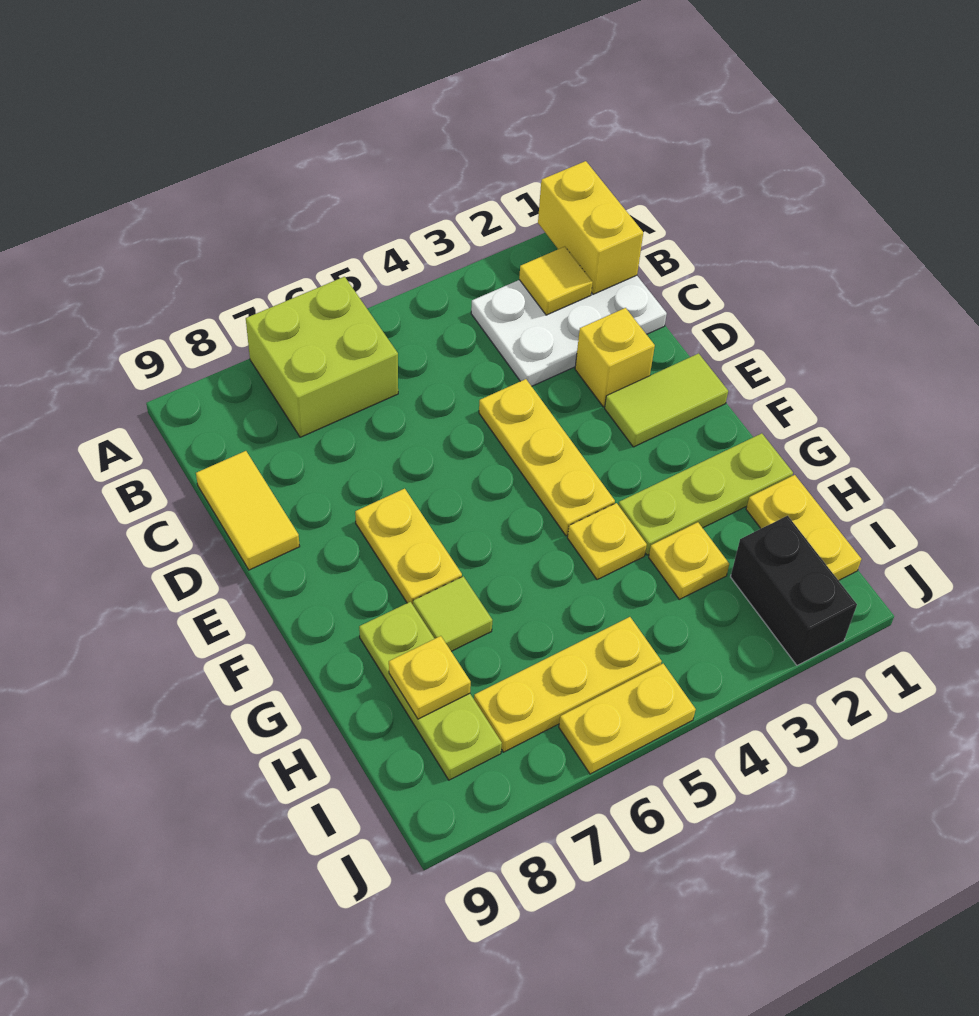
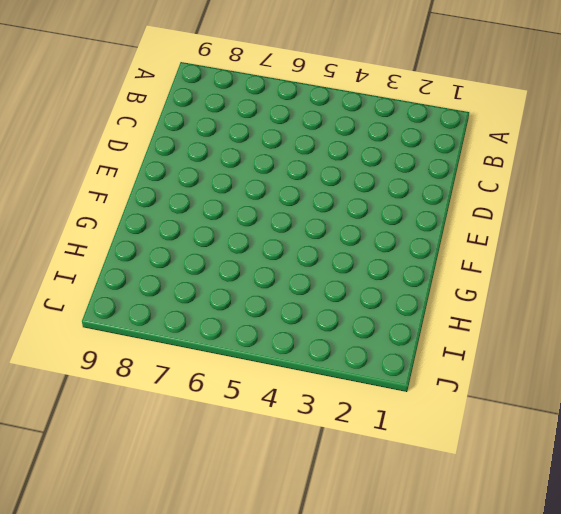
none -> lime brick A6:B7 level 1
none -> white plate B1:C3 level 1
none -> yellow tile C9:D9 level 1

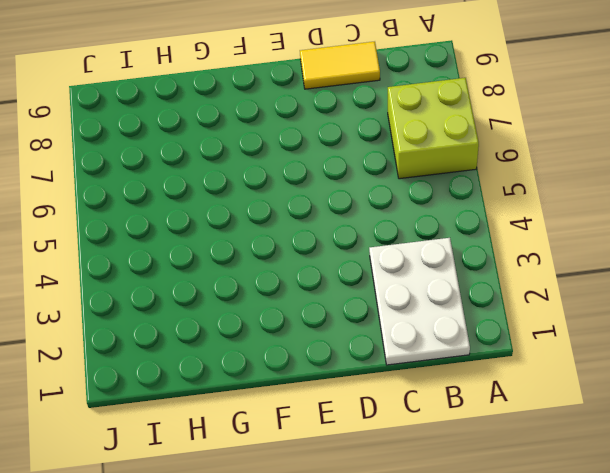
none -> yellow brick D2 level 1
none -> yellow plate D4:F4 level 1
none -> lime tile E1:E2 level 1

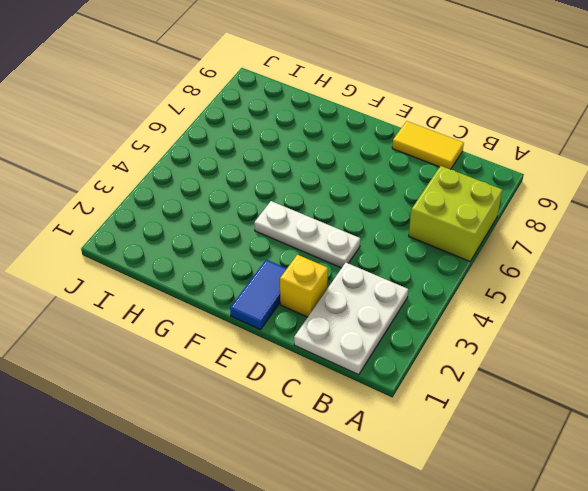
white plate D4:F4 level 1 -> yellow plate D4:F4 level 1
blue tile E1:E2 level 1 -> lime tile E1:E2 level 1
none -> yellow plate E7:F7 level 1
none -> lime plate G1:G3 level 1
none -> yellow plate G4 level 1

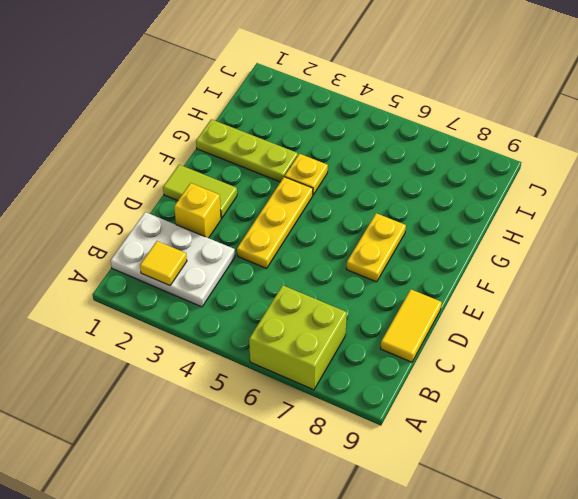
none -> lime tile G7 level 1
none -> lime plate G8:I8 level 1
none -> yellow plate H1:I1 level 1

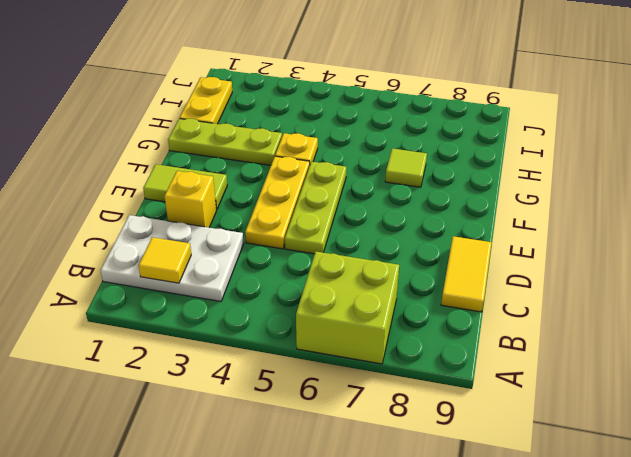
lime plate D5:F5 level 1 -> lime plate G8:I8 level 1
none -> yellow plate E7:F7 level 1
none -> yellow plate H3 level 1
none -> black brick I2:J2 level 1

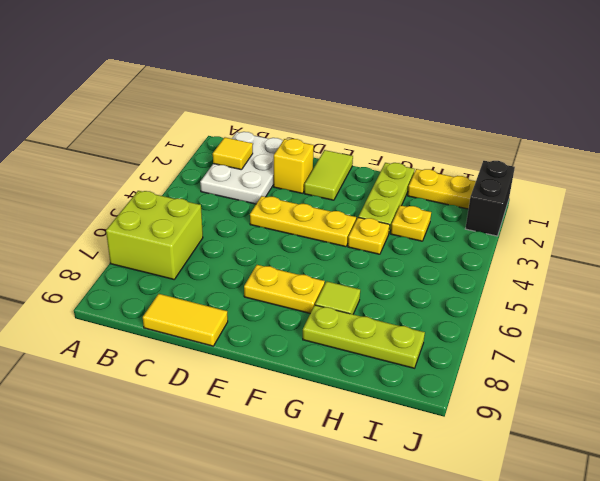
black brick J1:J2 level 1 -> black brick I2:J2 level 1
none -> yellow plate I5:I7 level 1
none -> yellow plate J5:J6 level 1
none -> yellow brick A1:B1 level 2

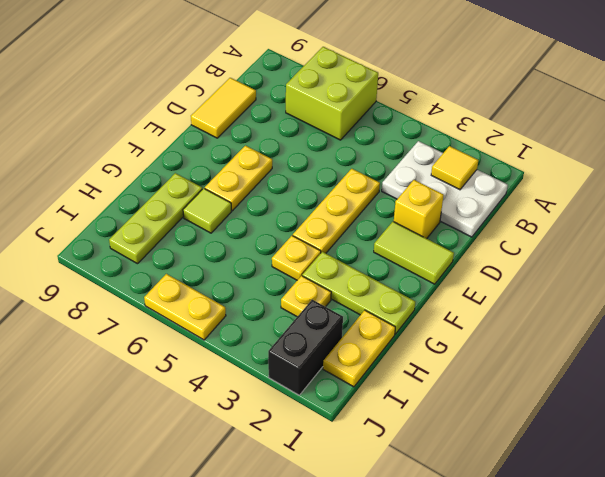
none -> yellow plate I5:I7 level 1
none -> yellow brick A1:B1 level 2
none -> yellow plate H8 level 2

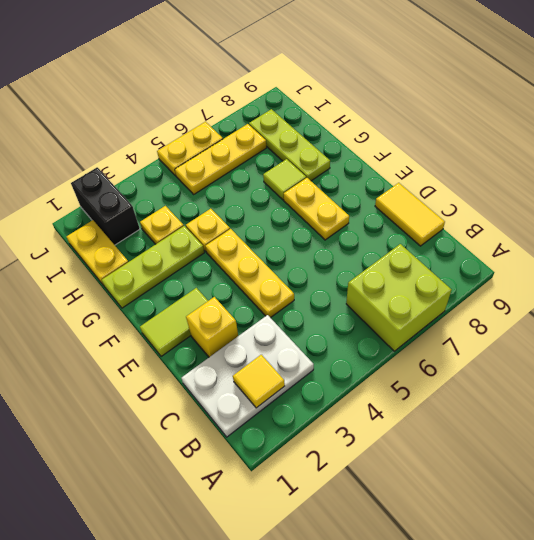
none -> yellow brick A1:B1 level 2
none -> yellow plate H8 level 2

